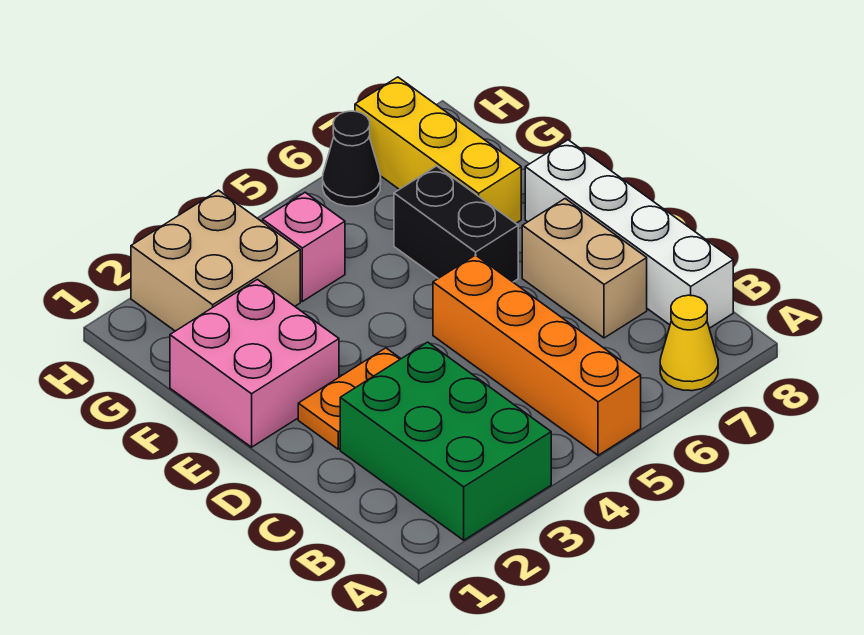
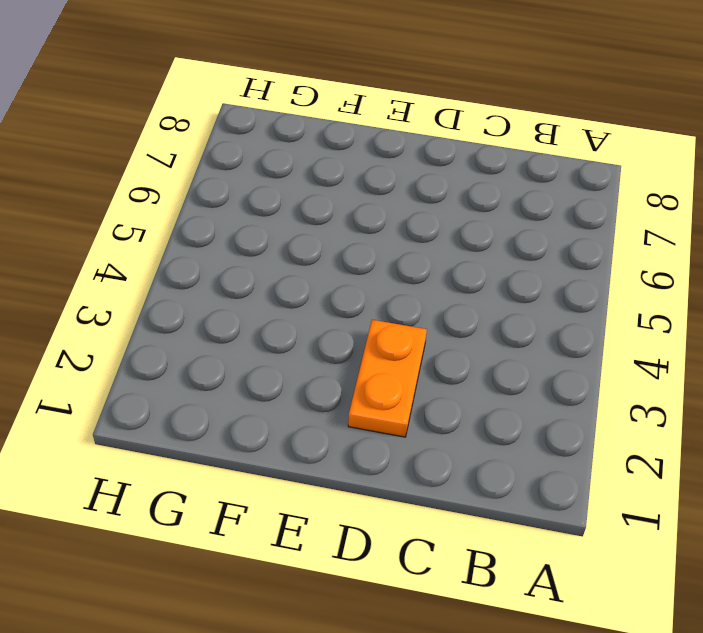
none -> green brick A2:C3 level 1
none -> orange brick A5:D5 level 1
none -> yellow cone A7 level 1

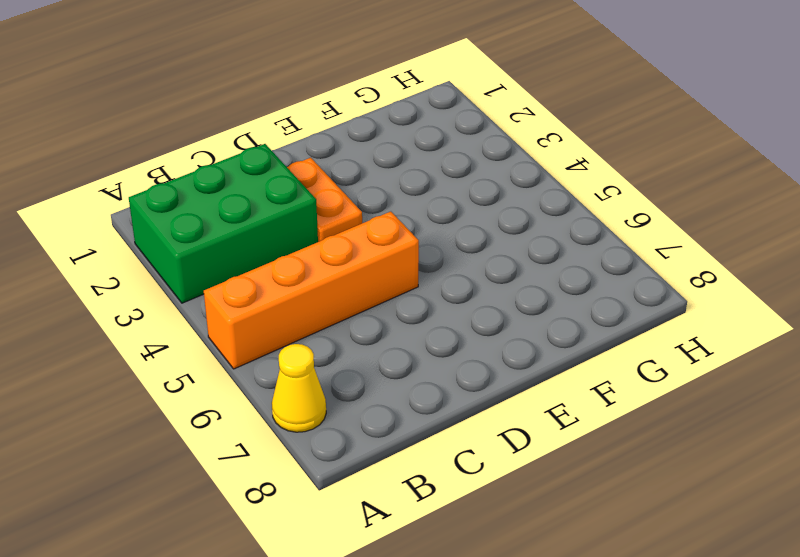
none -> white brick B8:E8 level 1
none -> tan brick C7:D7 level 1
none -> pink brick E1:F2 level 1

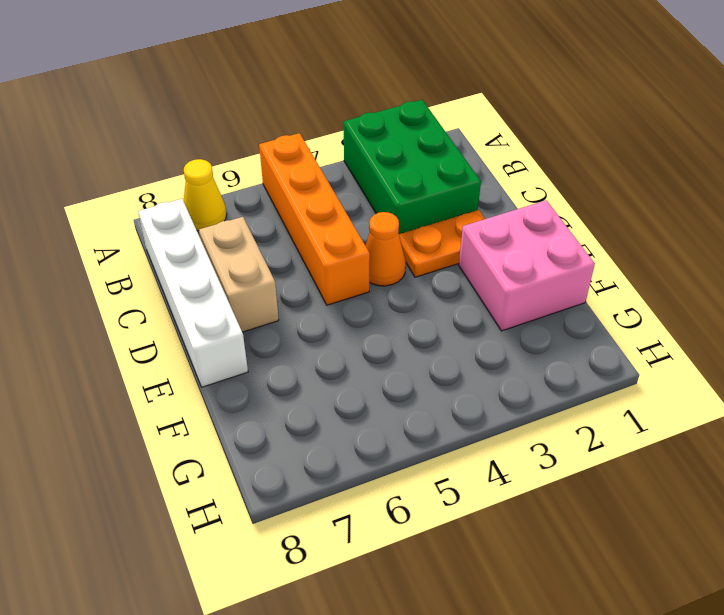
orange cone D4 level 1 -> none
none -> black brick E6:F6 level 1
none -> yellow brick F7:H7 level 1
none -> tan brick G2:H3 level 1

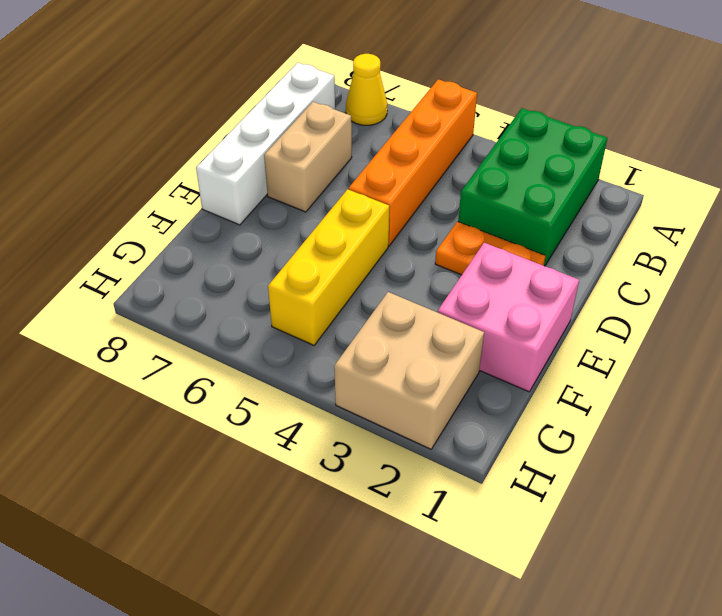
yellow brick E5:G5 level 1 -> yellow brick F7:H7 level 1
none -> black brick E6:F6 level 1
none -> pink brick G4 level 1
none -> black cone H6 level 1

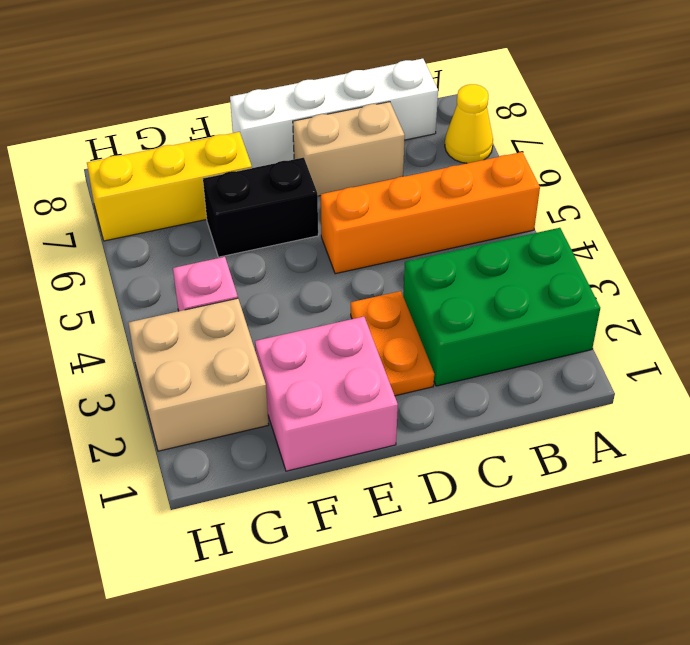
none -> black cone H6 level 1

